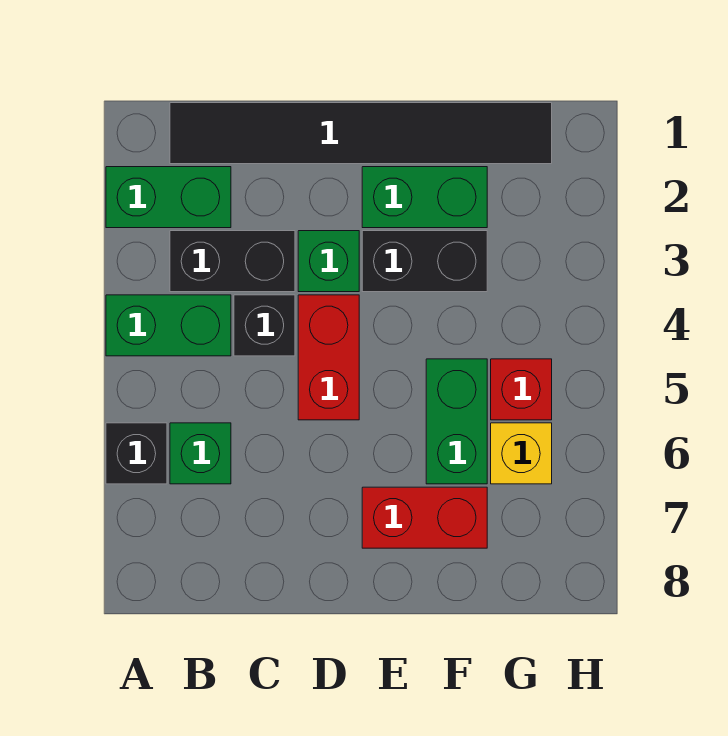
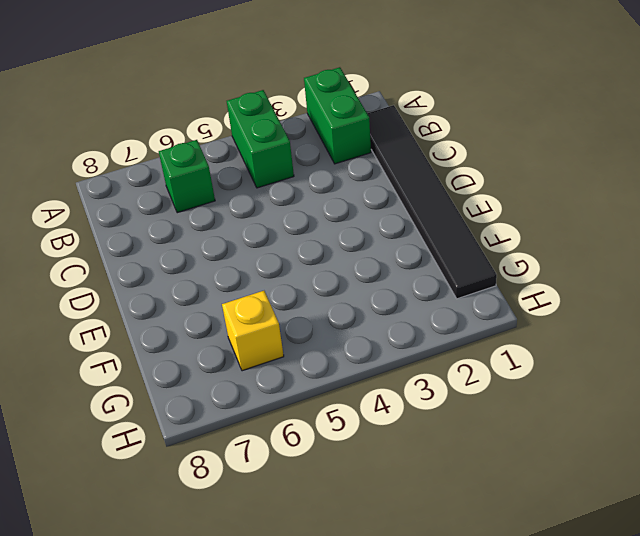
none -> black brick A6 level 1
none -> black brick B3:C3 level 1
none -> black brick C4 level 1

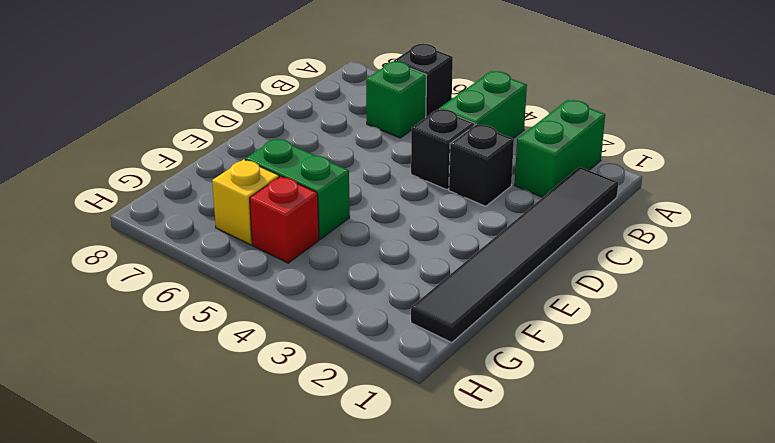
black brick C3 level 1 -> black brick B3:C3 level 1
none -> green brick D3 level 1
none -> red brick D4:D5 level 1
none -> green brick E2:F2 level 1

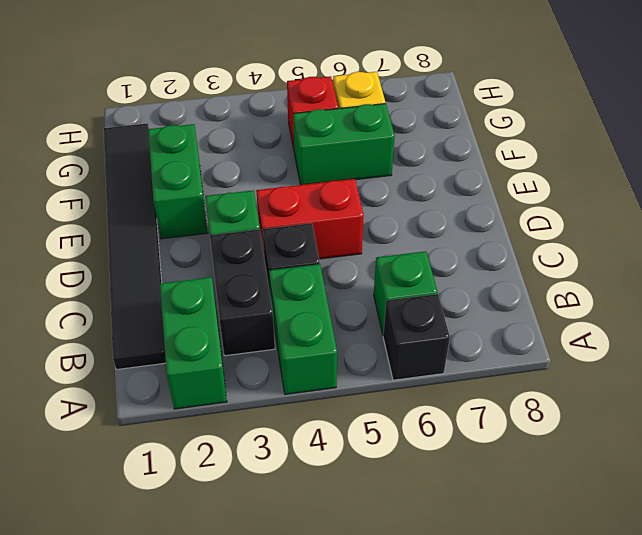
none -> black brick E3:F3 level 1
none -> red brick E7:F7 level 1

